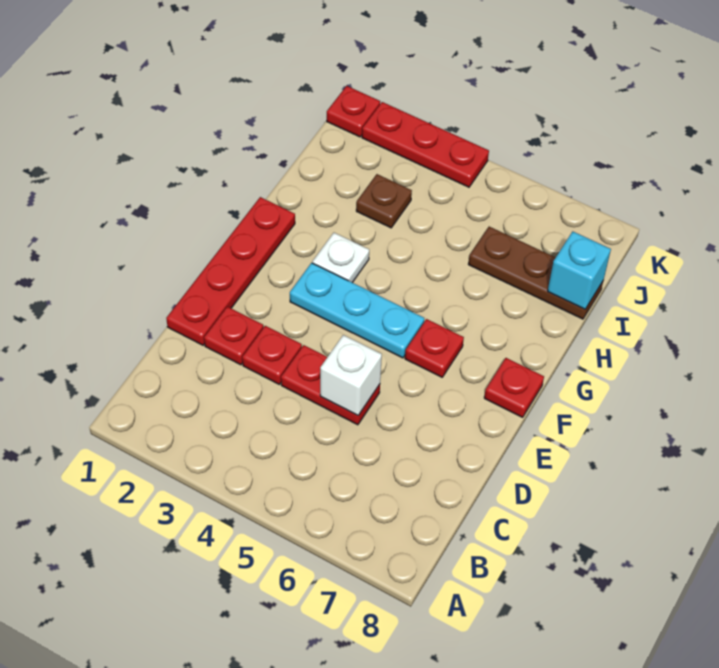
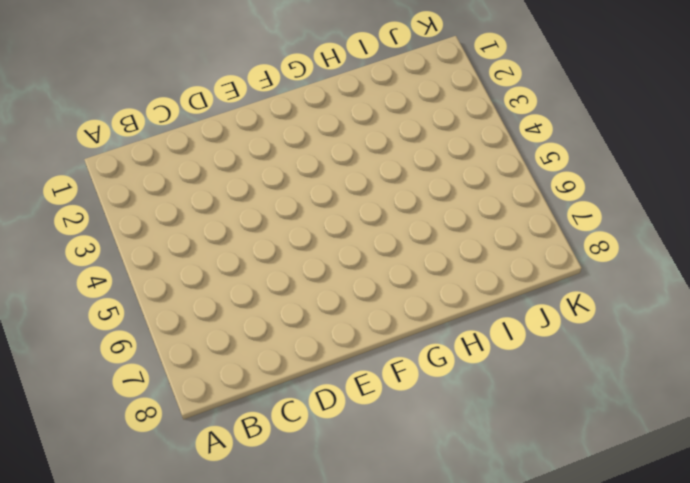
none -> red plate D1:G1 level 1
none -> red plate D2 level 1
none -> red plate D3 level 1

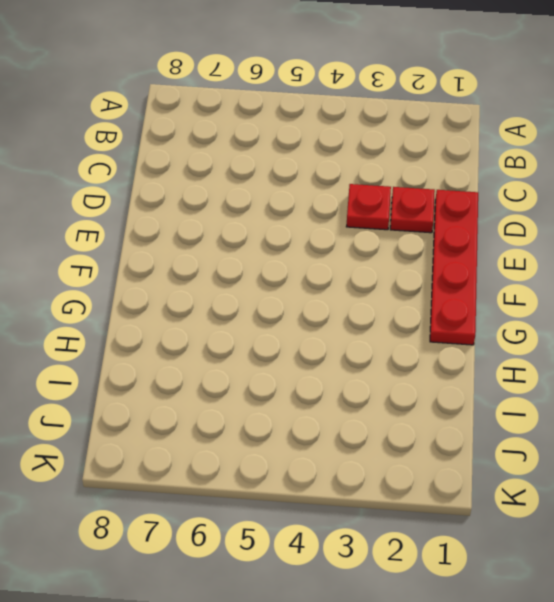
none -> red plate D4:D5 level 1
none -> cyan plate F3:F5 level 1
none -> red plate F6 level 1

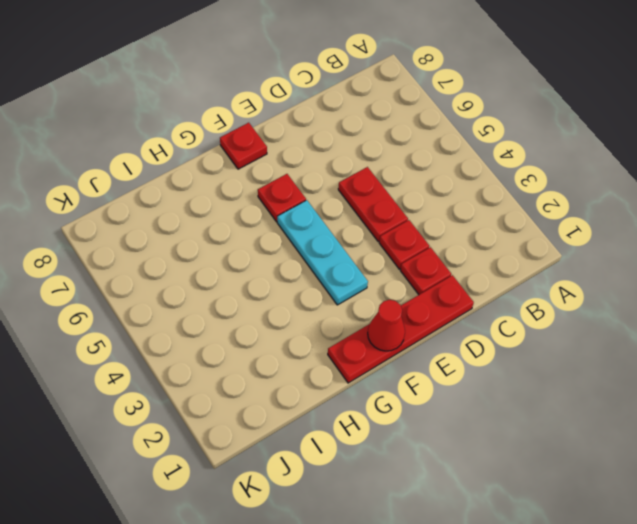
red cone F1 level 2 -> none
none -> white plate G3 level 1
none -> brown plate I3 level 1
none -> brown plate I6:I8 level 1

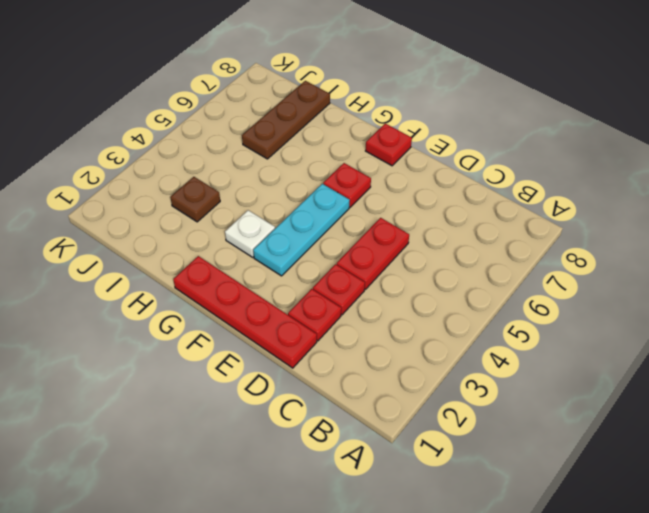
none -> red plate K1 level 1
none -> red plate K2:K4 level 1
none -> white brick D5 level 2

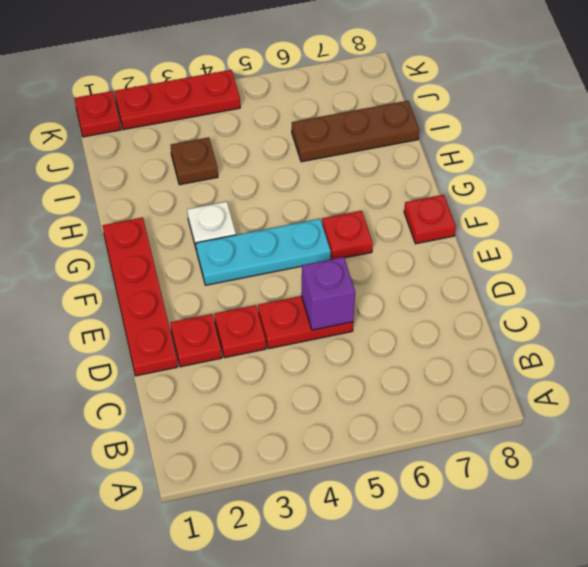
purple brick D5 level 2 -> white brick D5 level 2
none -> cyan brick I8 level 2

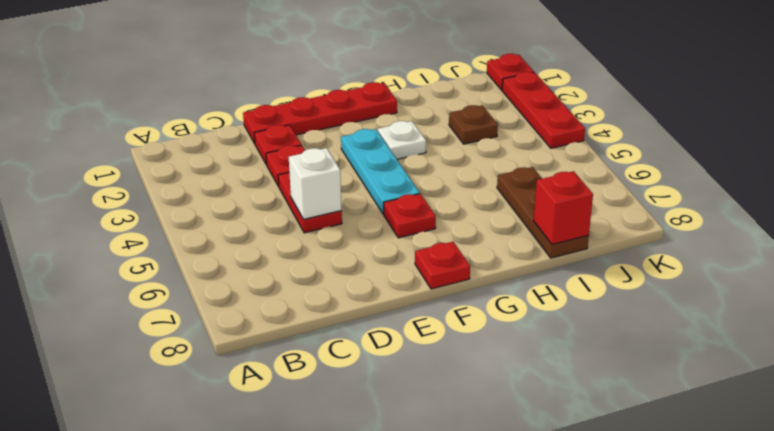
red brick I8 level 2 -> cyan brick I8 level 2

